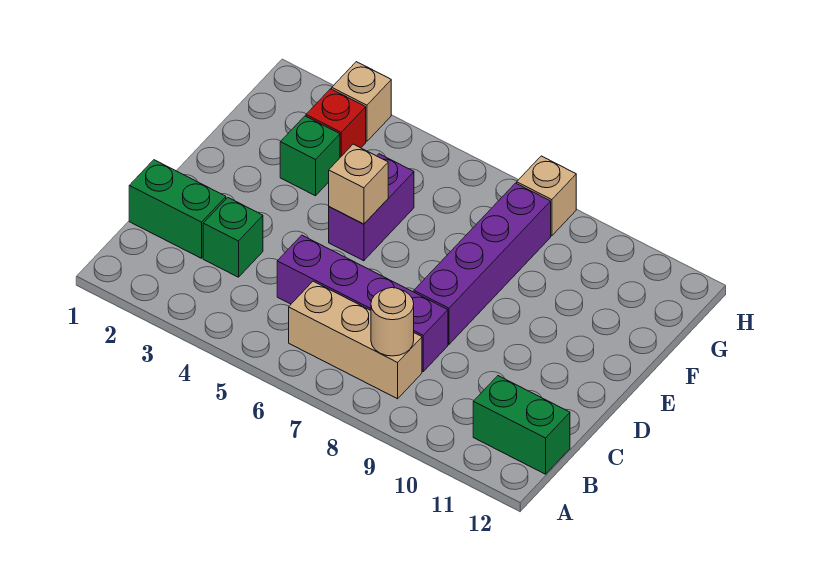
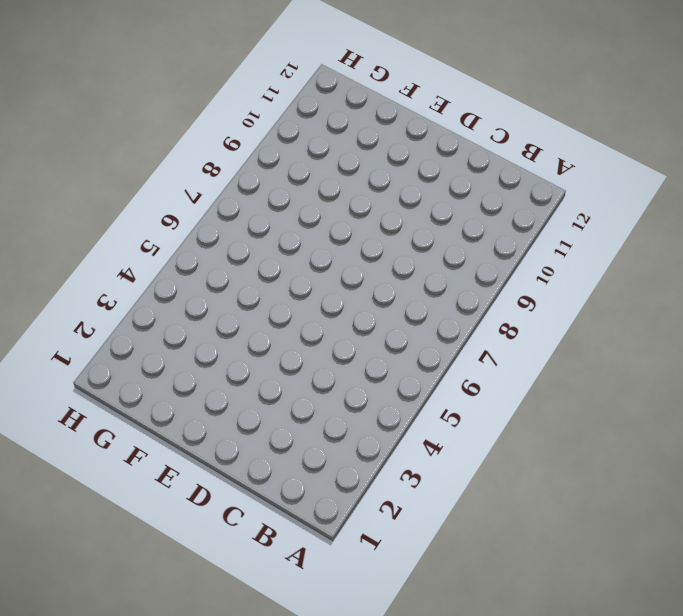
none -> tan brick B6:B8 level 1
none -> green brick B11:B12 level 1
none -> green brick C1:C2 level 1

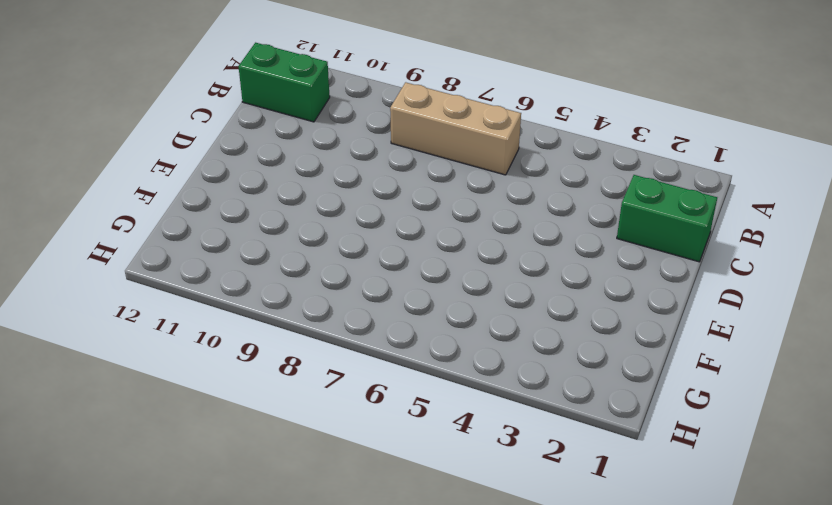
none -> green brick C3 level 1
none -> purple brick C5:C8 level 1
none -> purple brick D8:G8 level 1

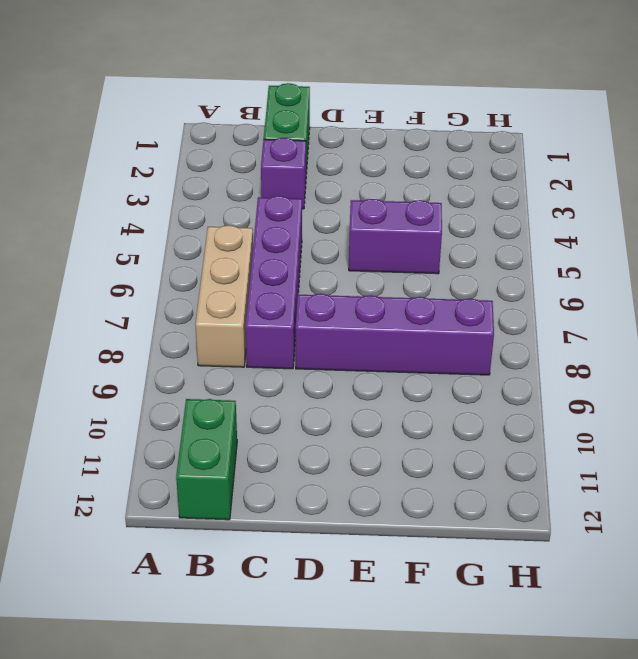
purple brick C3 level 1 -> green brick C3 level 1
none -> green brick F3 level 1
none -> red brick G3 level 1
none -> tan brick H3 level 1

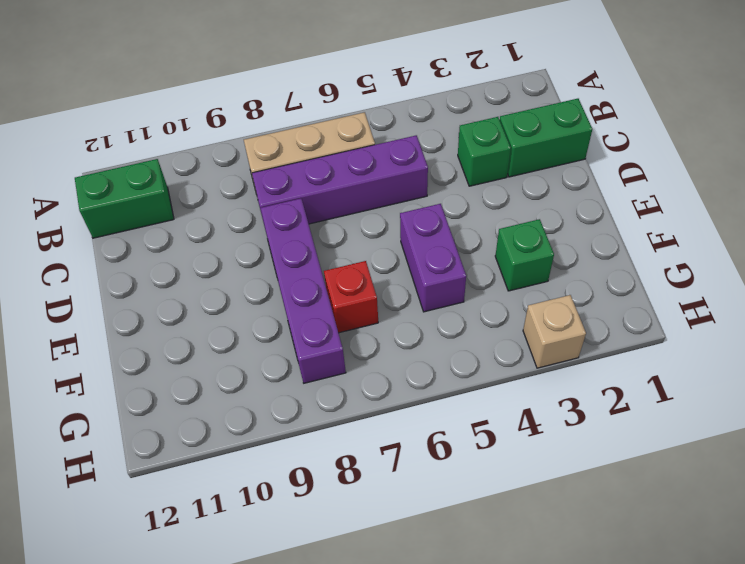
red brick F7 level 1 -> red brick G3 level 1
none -> tan brick H8 level 1
none -> tan round brick B8 level 2
none -> tan brick E5 level 2

